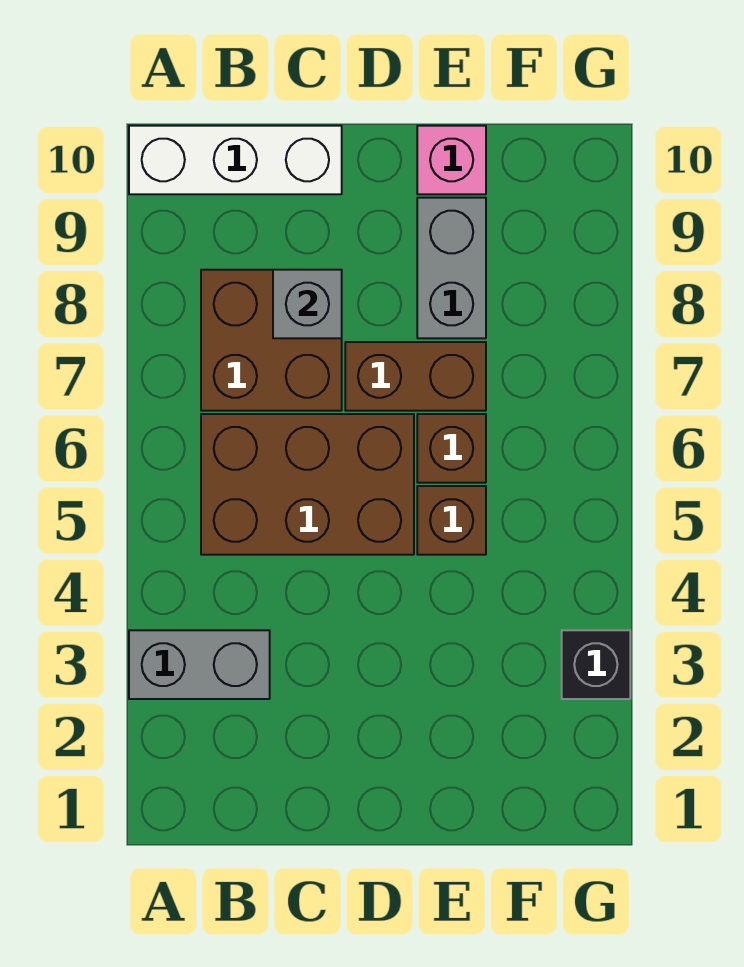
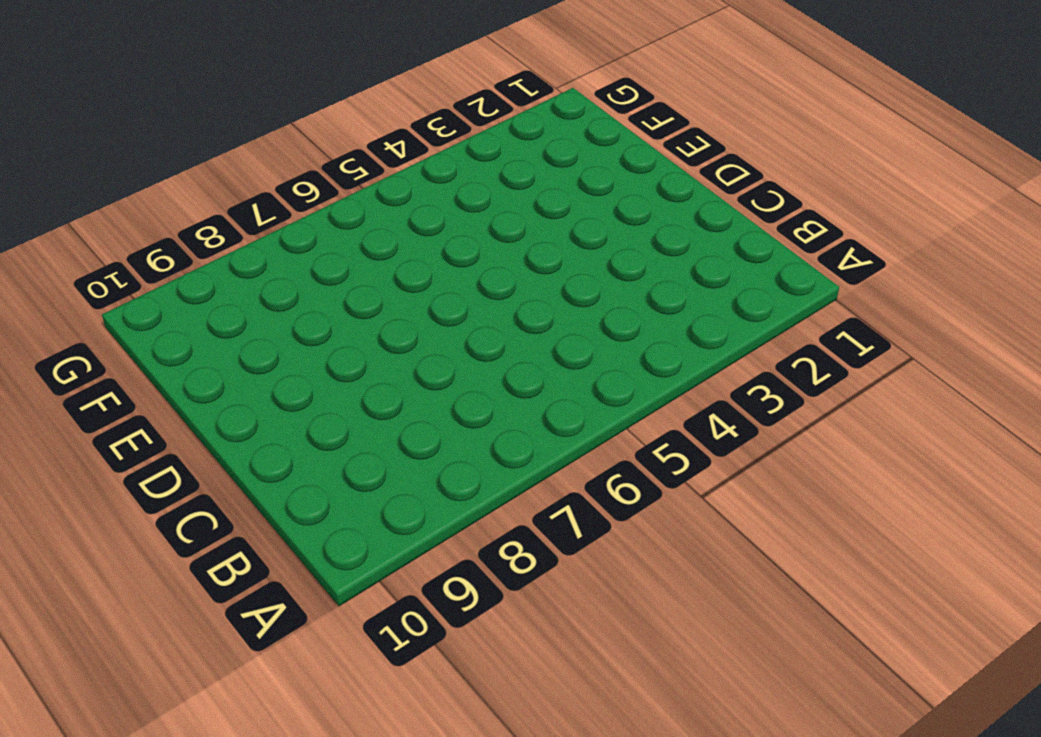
none -> grey brick A3:B3 level 1
none -> white brick A10:C10 level 1

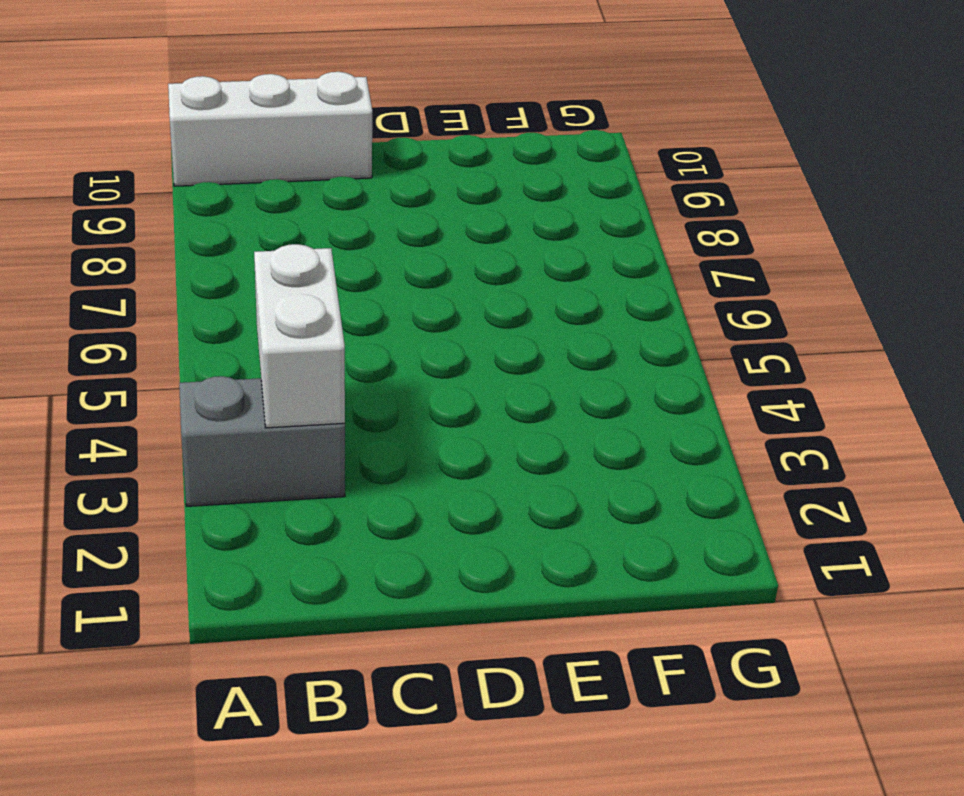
white brick B3:B4 level 2 -> none
none -> brown brick B5:D6 level 1
none -> brown brick B7:C8 level 1

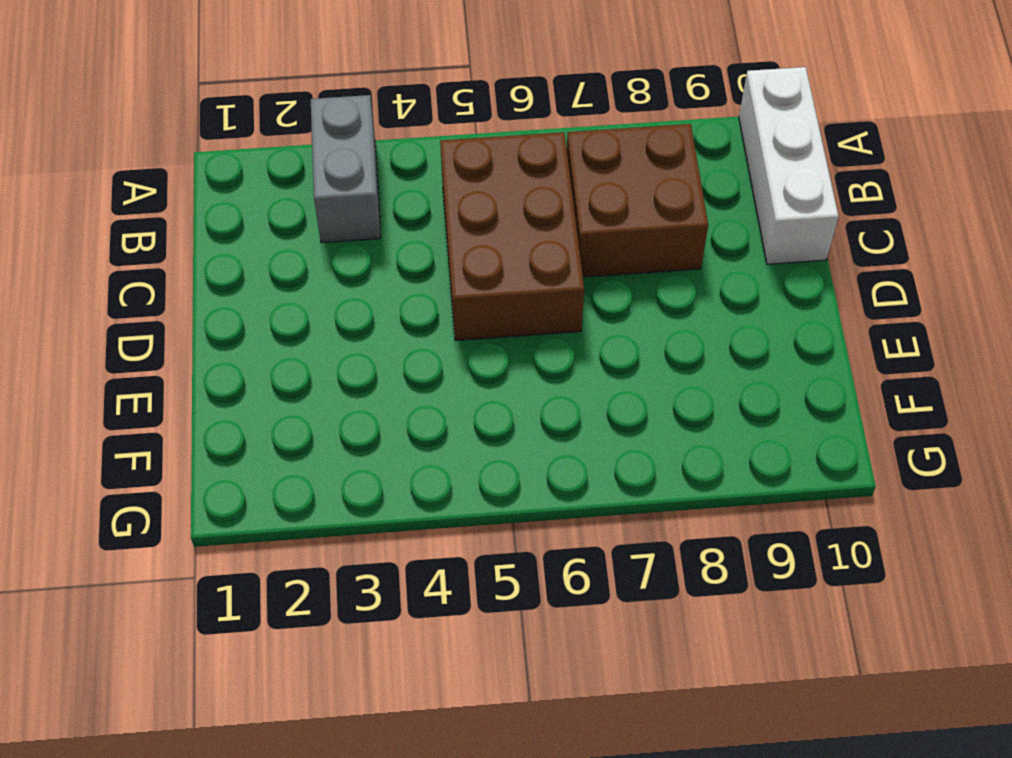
none -> brown brick D7:E7 level 1
none -> brown brick E5 level 1

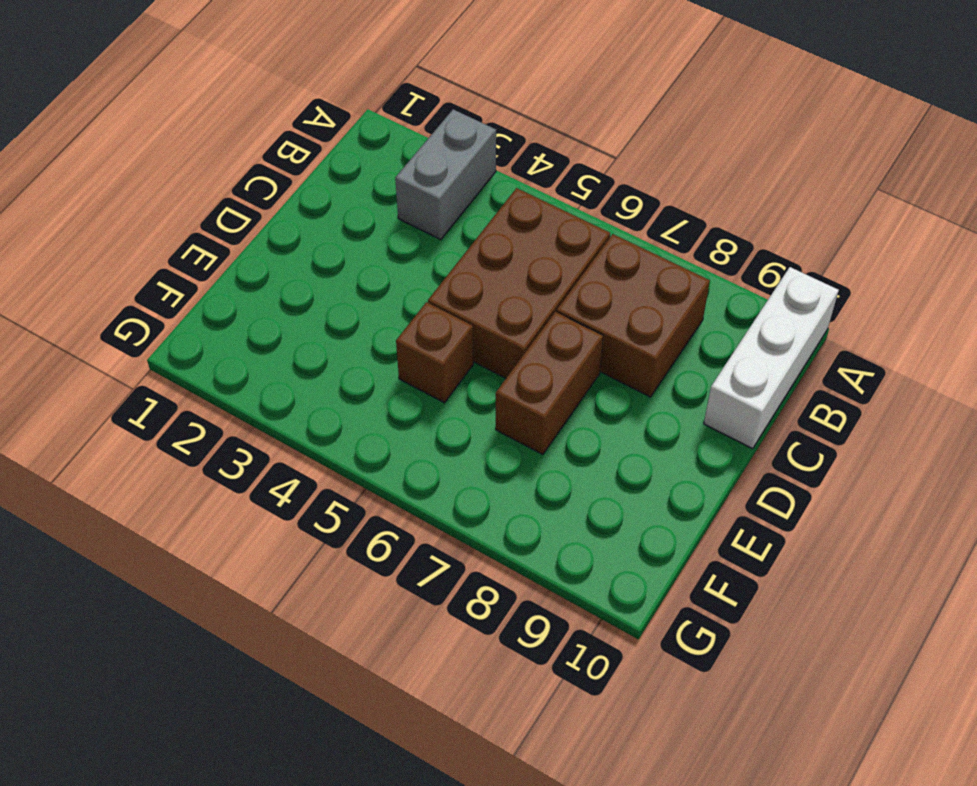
none -> brown brick E6 level 1
none -> grey brick E8:E9 level 1

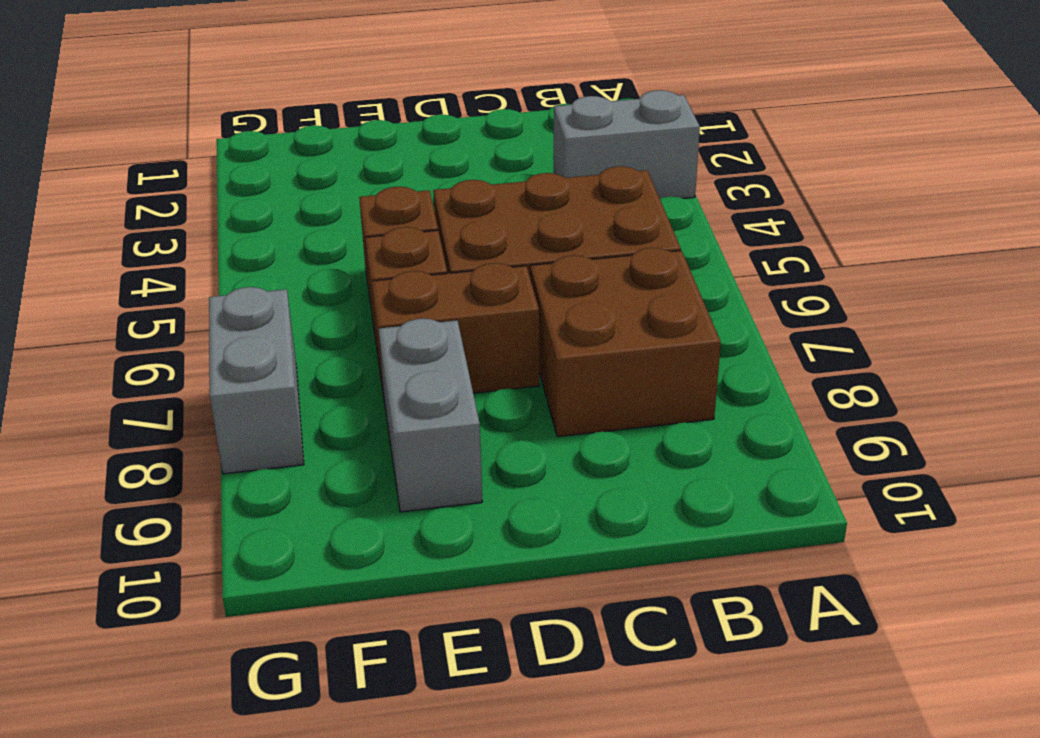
grey brick G7:G8 level 1 -> none
none -> white brick A10:C10 level 1
none -> pink brick E10 level 1

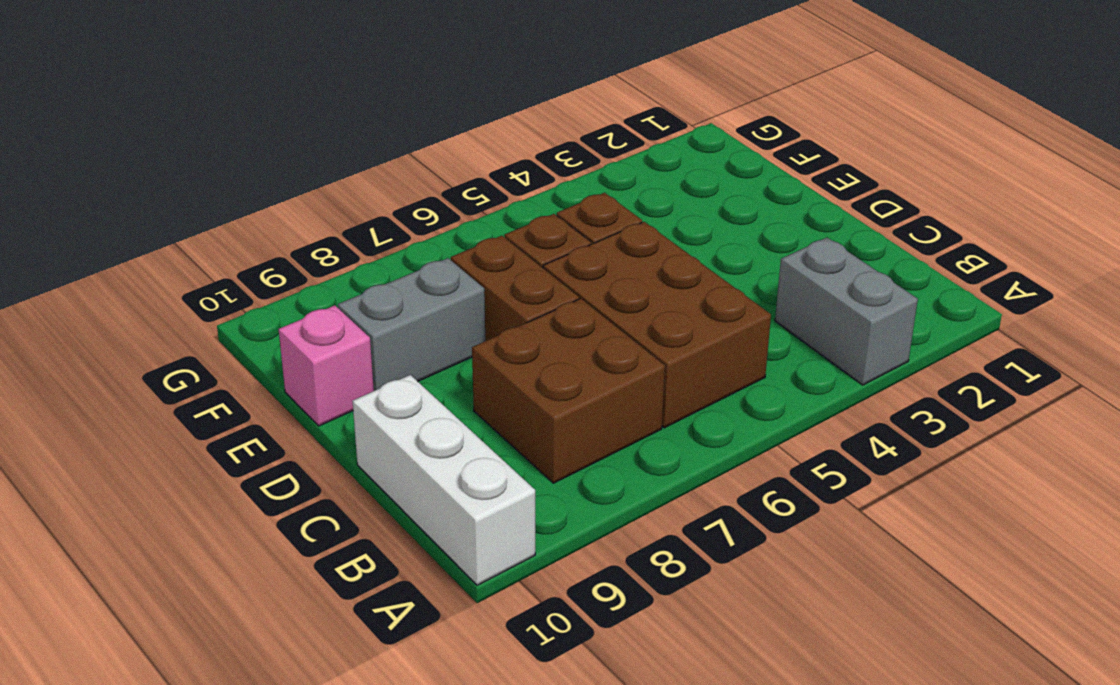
none -> black brick G3 level 1
none -> grey brick C8 level 2

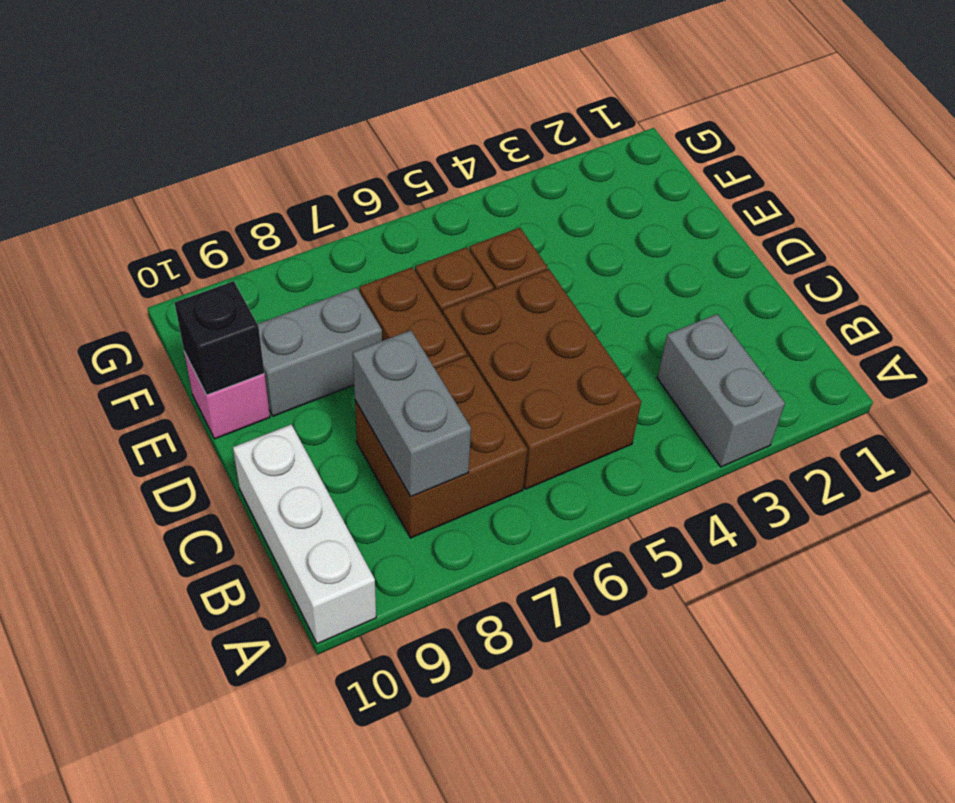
grey brick B8:C8 level 2 -> grey brick C8 level 2
black brick E10 level 2 -> black brick G3 level 1

